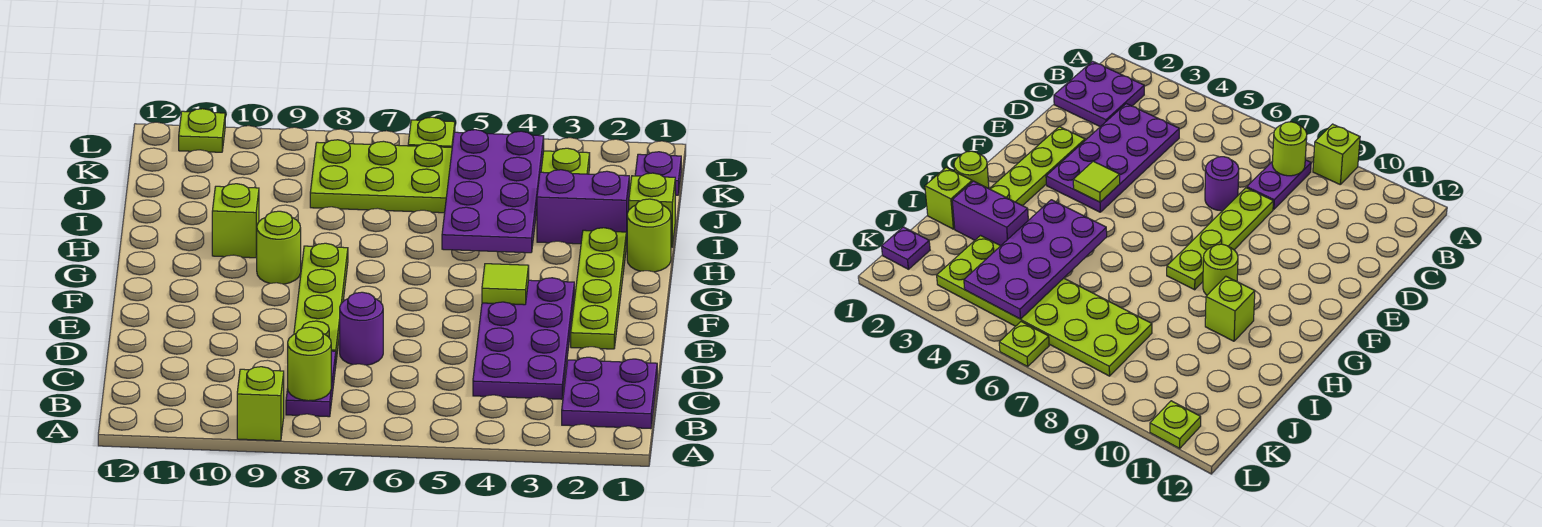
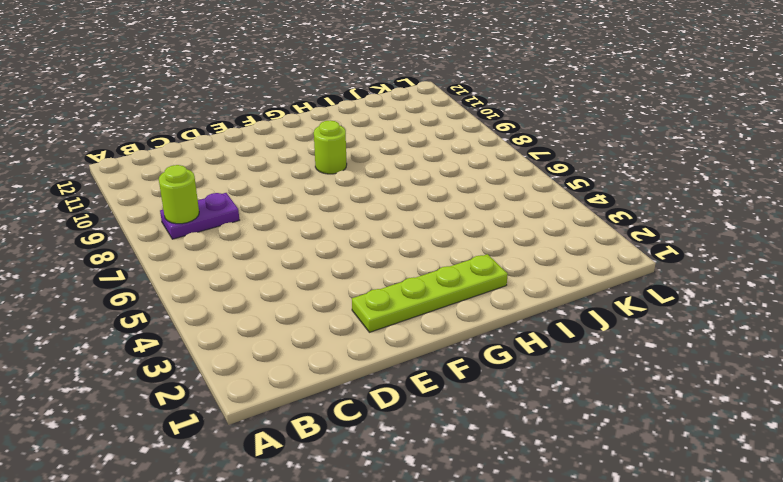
none -> lime brick A9 level 1
none -> purple plate B1:C2 level 1
none -> purple plate C3:F4 level 1

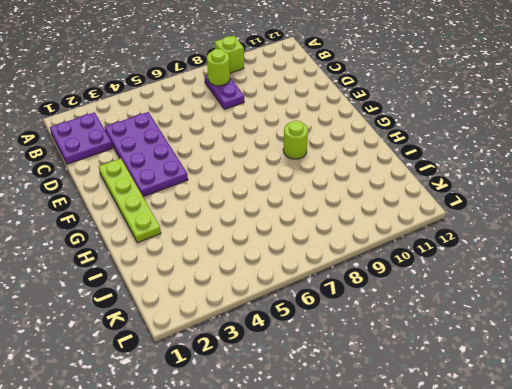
none -> purple round brick D7 level 1
none -> lime plate D8:G8 level 1
none -> lime round brick H1 level 1

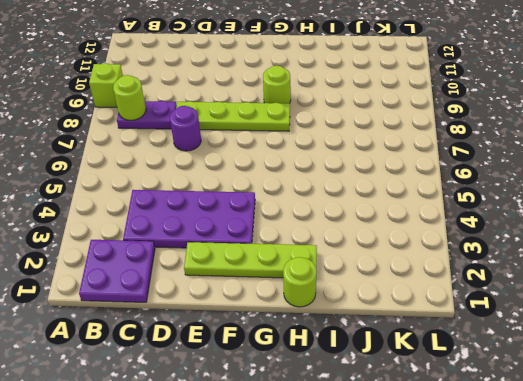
none -> lime brick H10 level 1
none -> lime brick I1 level 1
none -> purple brick I2:I3 level 1

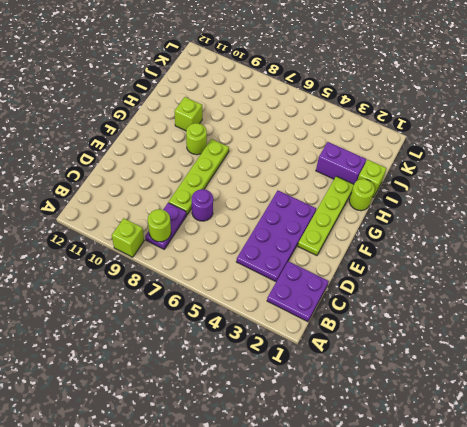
none -> lime plate J3:K8 level 1
none -> purple plate K1 level 1
none -> lime plate L6 level 1

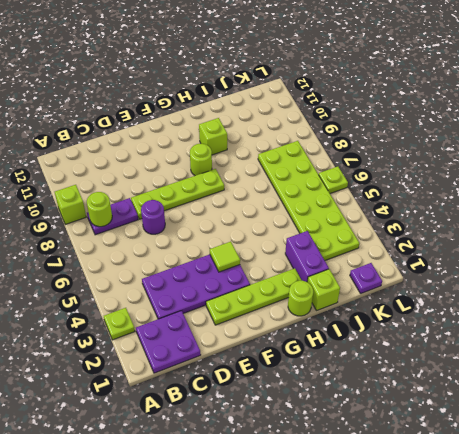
lime plate A3 level 1 -> lime plate L11 level 1
none -> purple plate H4:K5 level 2

